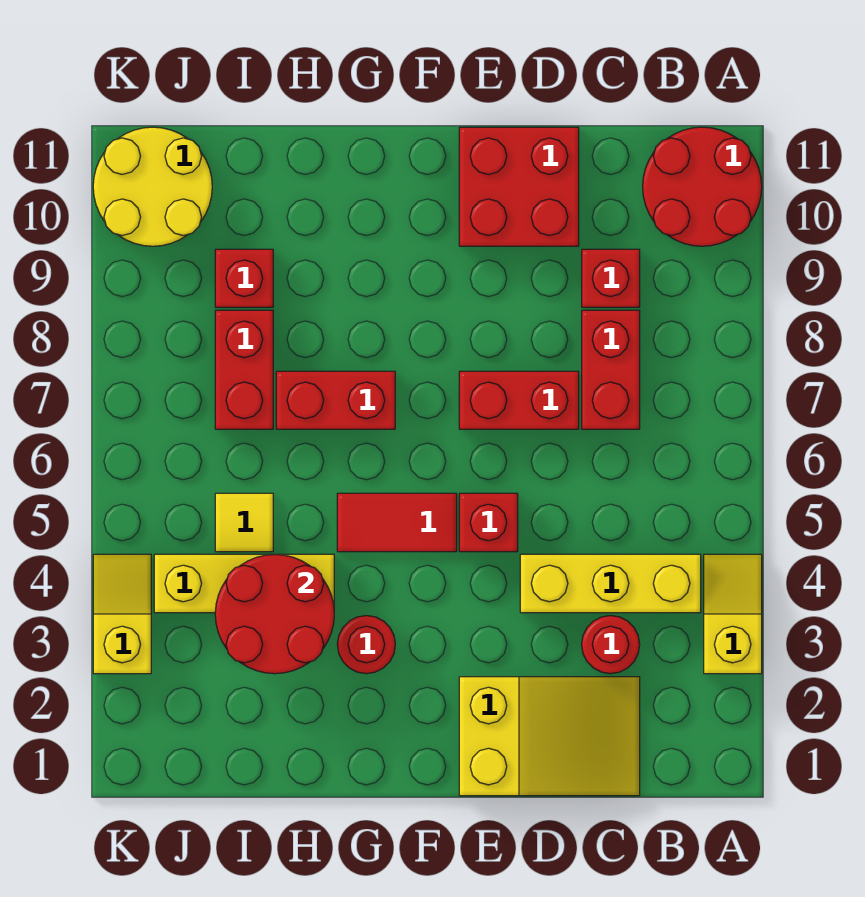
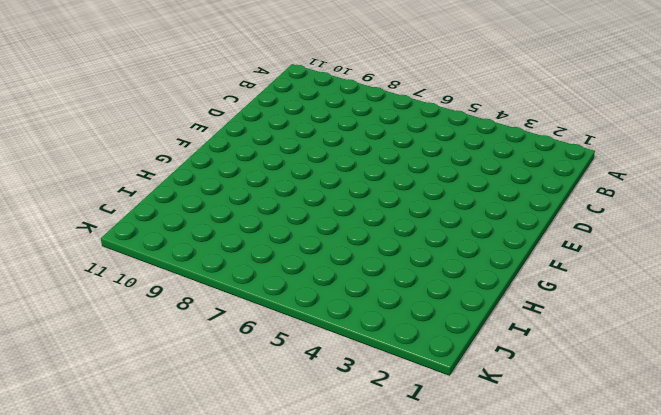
none -> yellow slope A3:A4 level 1 top 3
none -> red round brick A10:B11 level 1
none -> yellow brick B4:D4 level 1

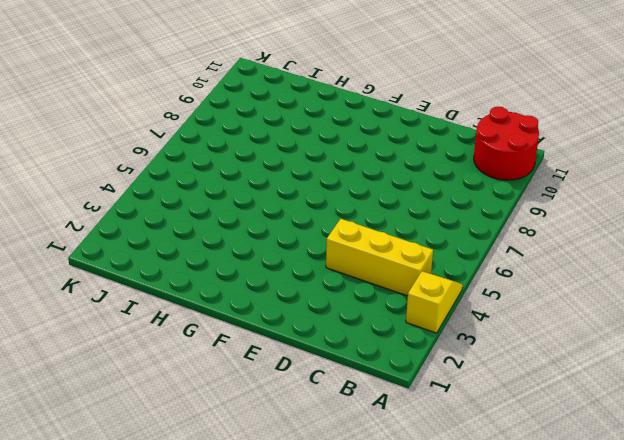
none -> yellow slope C1:E2 level 1 top E
none -> red round brick C3 level 1
none -> red brick C7:C8 level 1

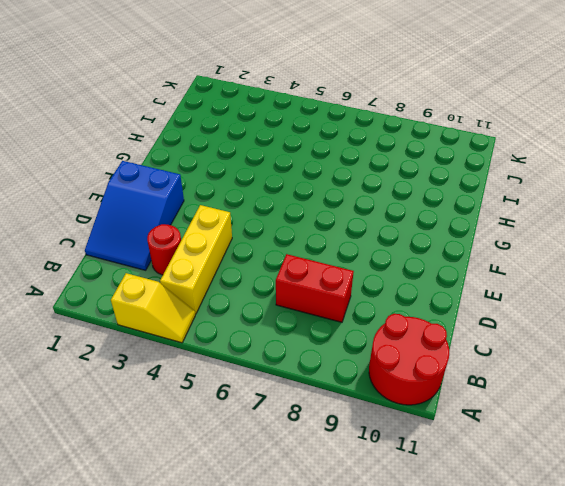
blue slope C1:E2 level 1 top E -> yellow slope C1:E2 level 1 top E
none -> red brick C9 level 1
none -> red brick D7:E7 level 1
none -> red brick D10:E11 level 1

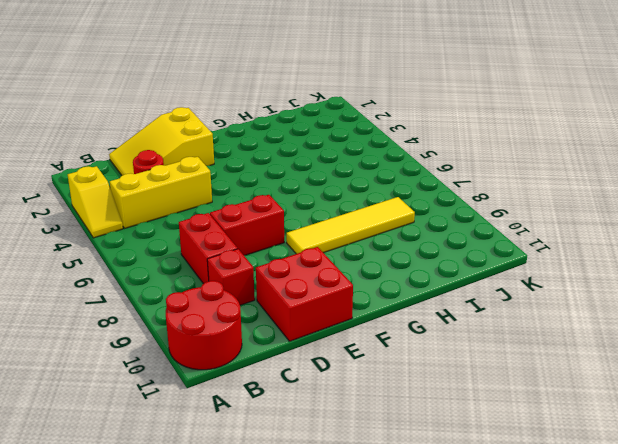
yellow tile F8:I8 level 1 -> red brick I7:I8 level 1
none -> red brick E5 level 1
none -> red tile F5:G5 level 1
none -> red round brick G3 level 1

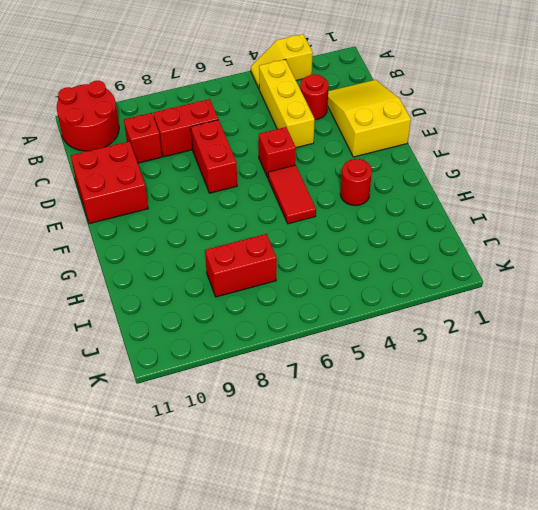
none -> red brick G7:H7 level 1
none -> yellow brick H4:J4 level 1
none -> yellow tile I5 level 1

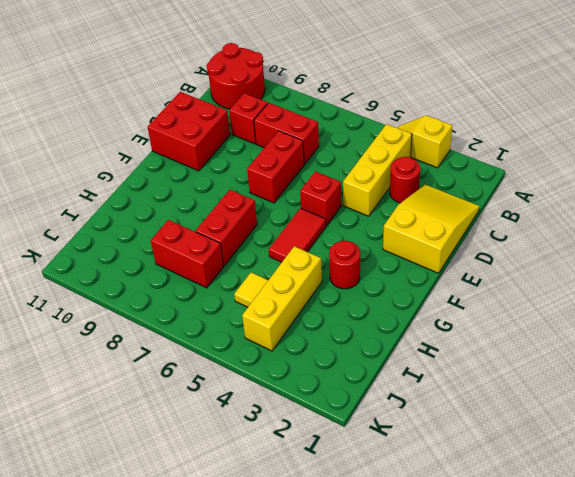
none -> red brick I9 level 1
none -> yellow round brick J10:K11 level 1
none -> yellow slope K3:K4 level 1 top 3

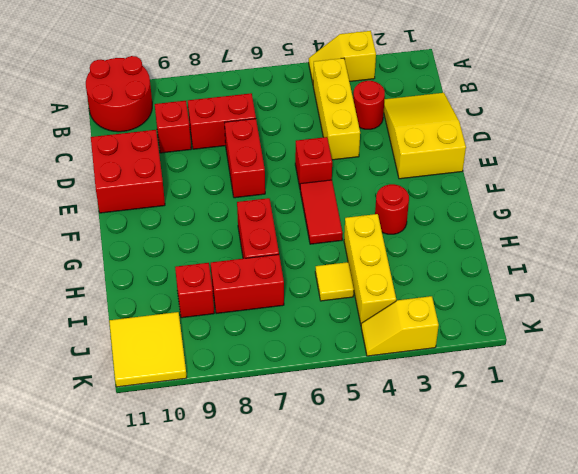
yellow tile J10:K11 level 1 -> yellow round brick J10:K11 level 1
none -> red round brick H3:I4 level 2

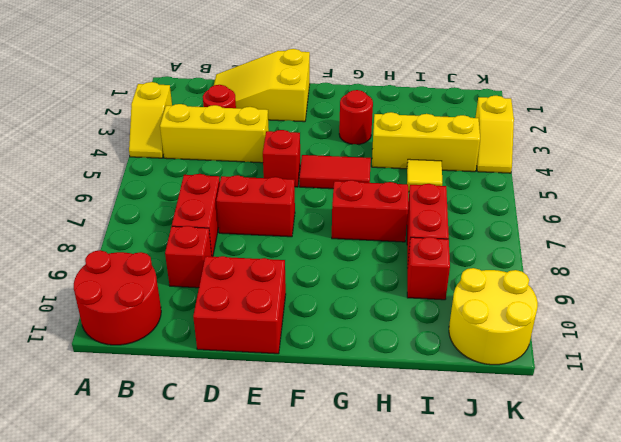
none -> red round brick H3:I4 level 2

